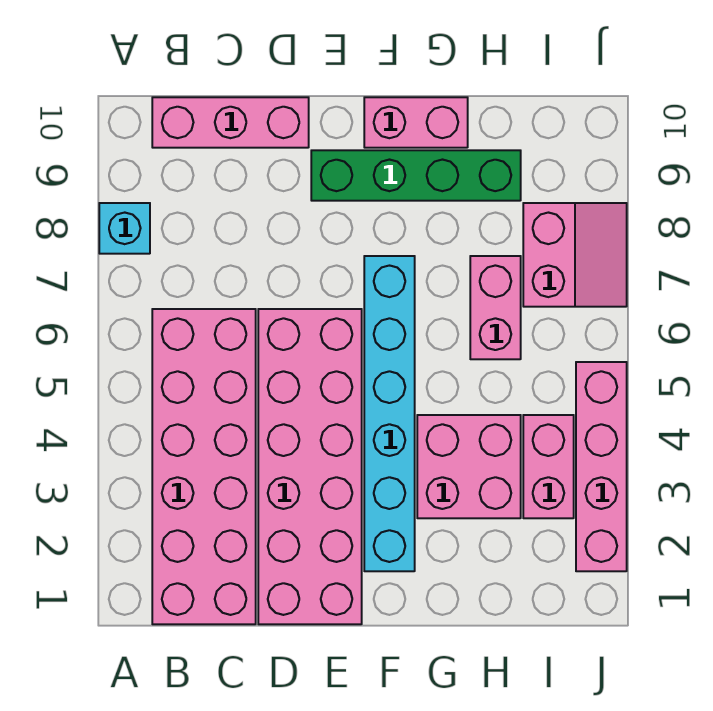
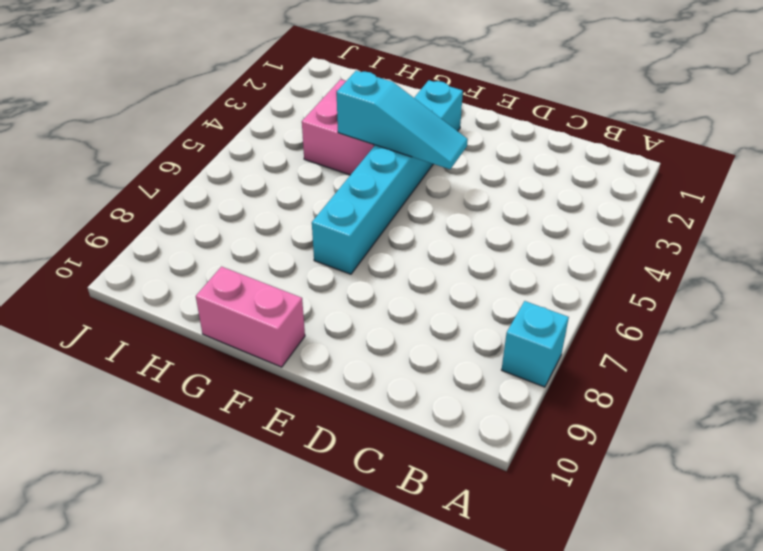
cyan slope E4:G4 level 2 top G -> none
none -> pink brick B1:C6 level 1
none -> pink brick B10:D10 level 1
none -> pink brick D1:E6 level 1

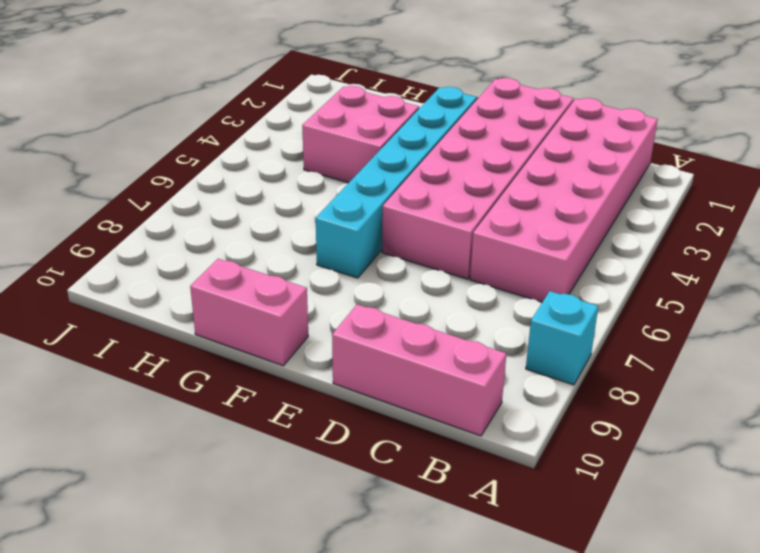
none -> green brick E9:H9 level 1
none -> pink brick H6:H7 level 1
none -> pink brick I3:I4 level 1

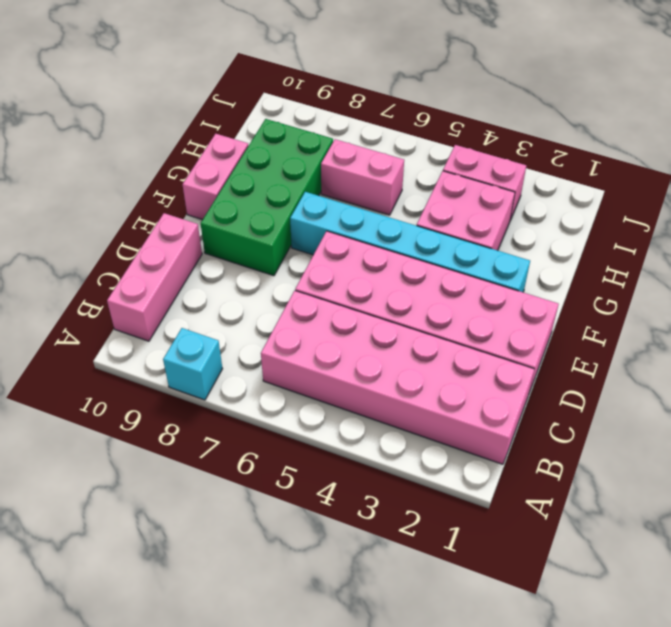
green brick E8:H9 level 1 -> green brick E9:H9 level 1
none -> pink slope I7:J8 level 1 top I
none -> pink brick J2:J5 level 1

